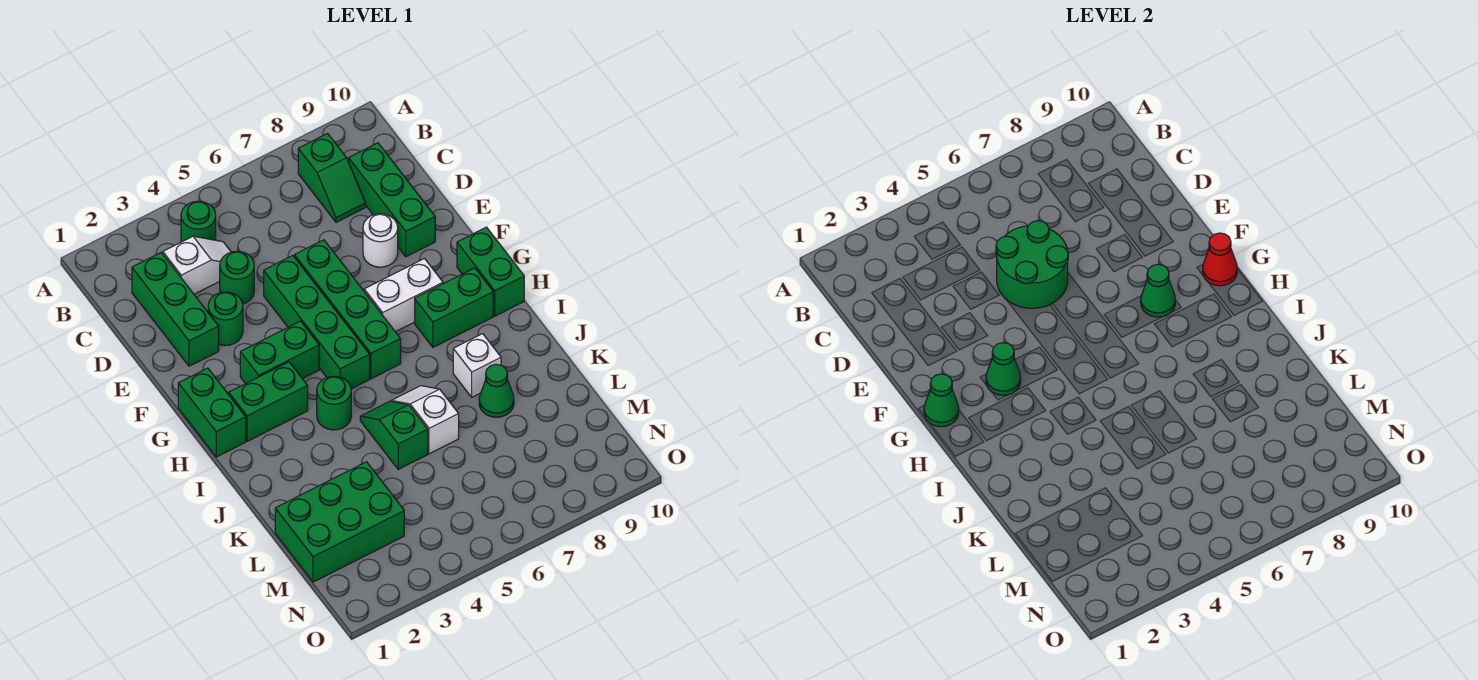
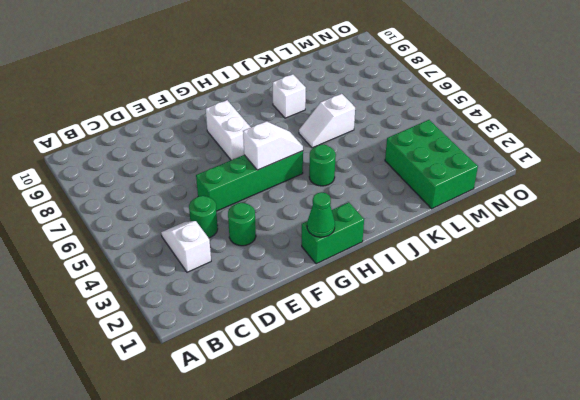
white slope G5:H5 level 2 top G -> none
none -> green round brick B4 level 1
none -> green slope B8:C8 level 1 top B
none -> green brick C2:E2 level 1

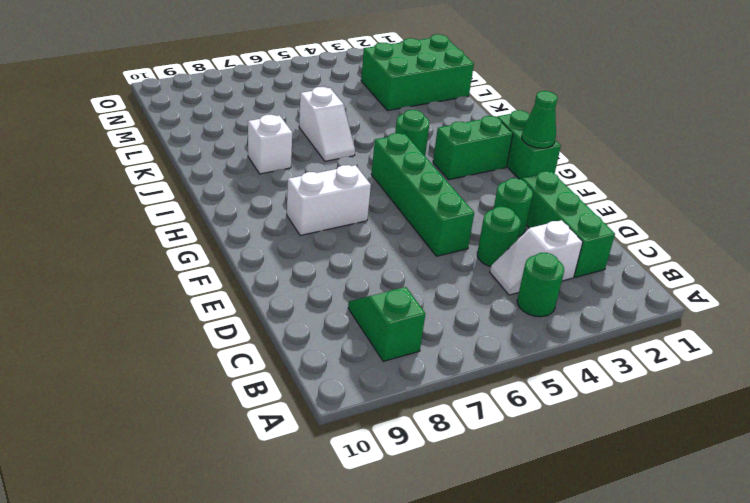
none -> green brick C9:E9 level 1
none -> green brick E6:H6 level 1
none -> white round brick E8 level 1

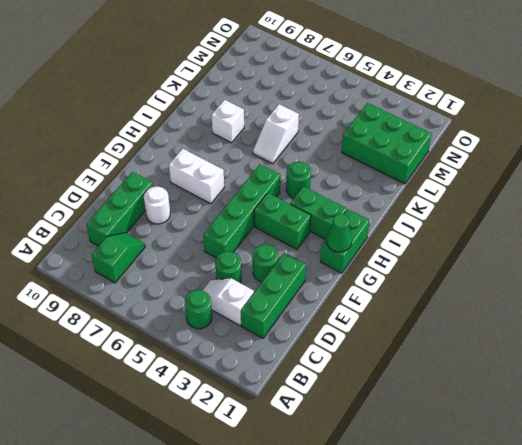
none -> green brick E6:H6 level 1
none -> green brick G10:H10 level 1
none -> green brick H8:H9 level 1

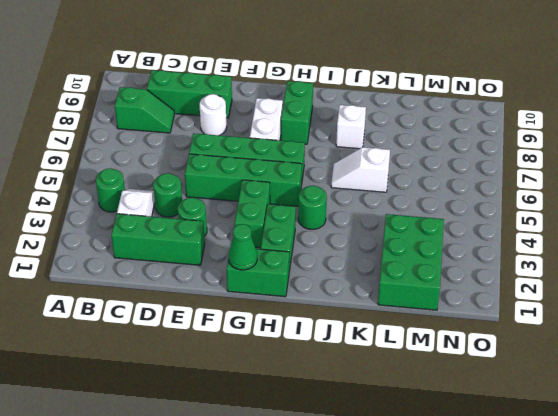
none -> green brick G10:H10 level 1
none -> green slope J5:K5 level 1 top K
none -> green cone K8 level 1

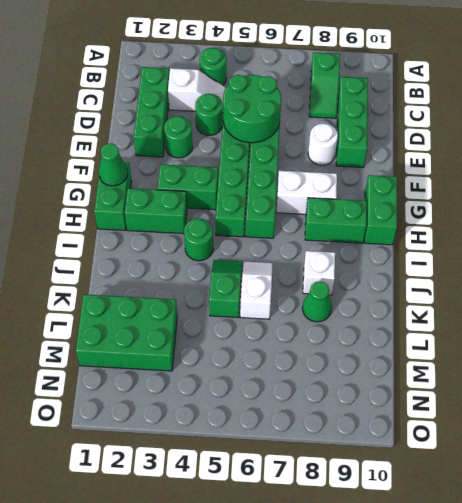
none -> green cone G3 level 2
none -> green cone G8 level 2
none -> red cone G10 level 2

